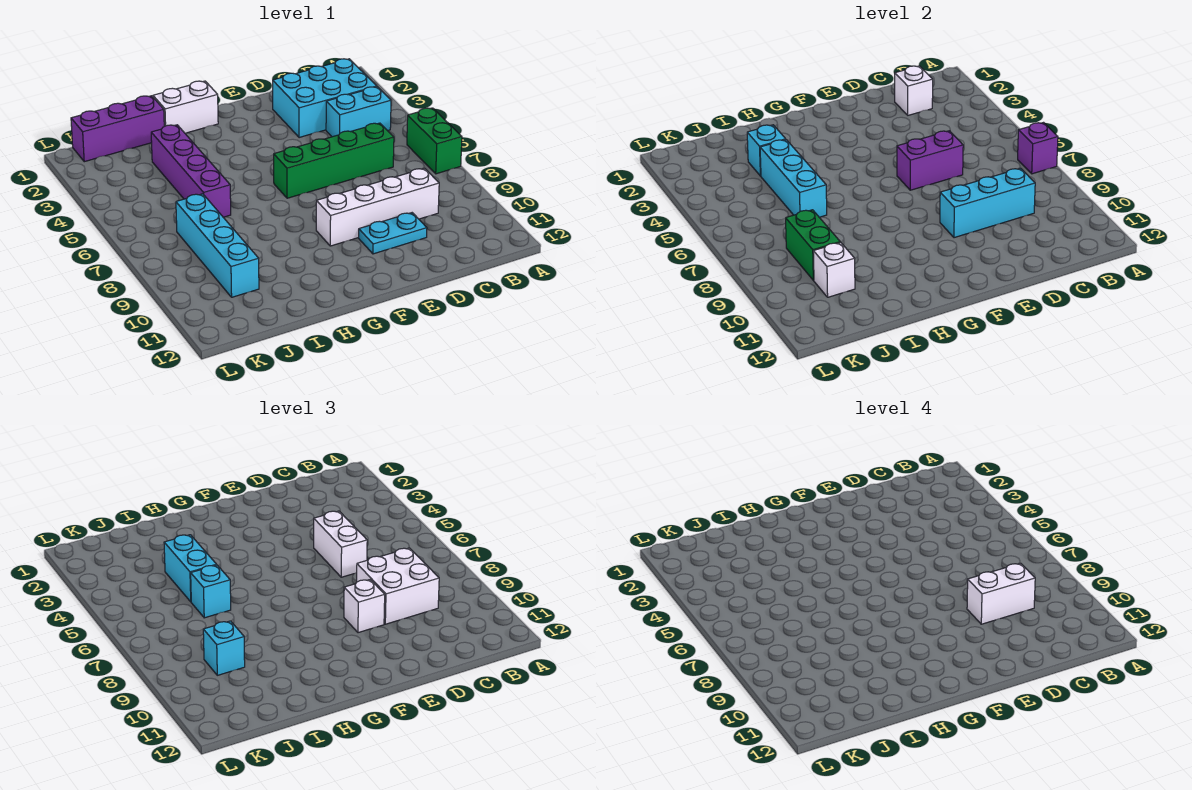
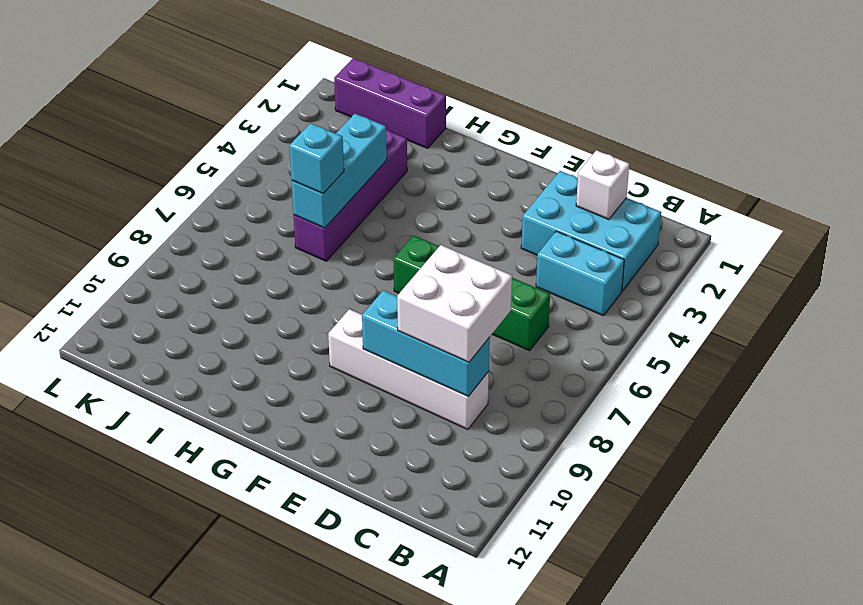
none -> green brick A6:A7 level 1
none -> cyan plate D10:E10 level 1
none -> white brick G1:H1 level 1

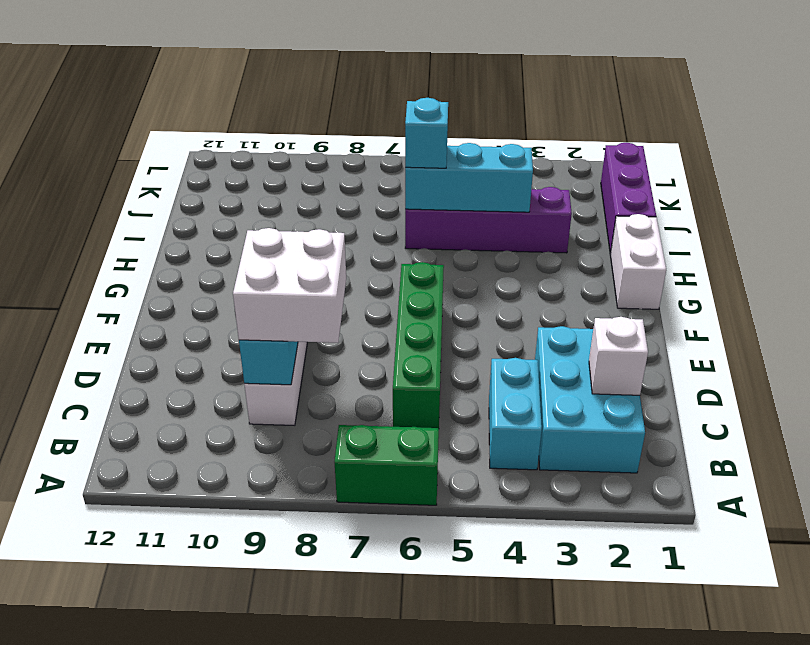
none -> cyan plate D10:E10 level 1
none -> cyan brick J7:J10 level 1
none -> purple brick A7 level 2

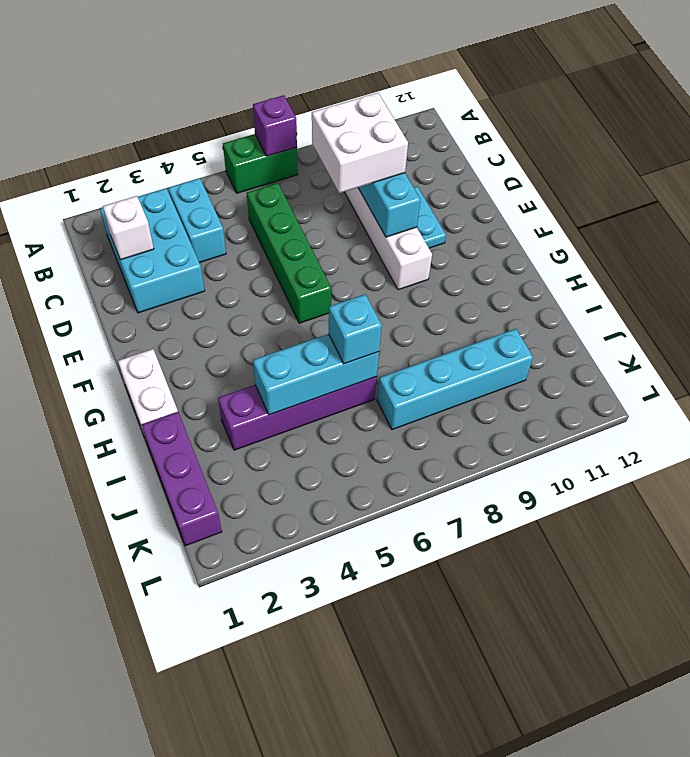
none -> purple brick D6:E6 level 2
none -> cyan brick I3 level 2
none -> green brick J8:J9 level 2

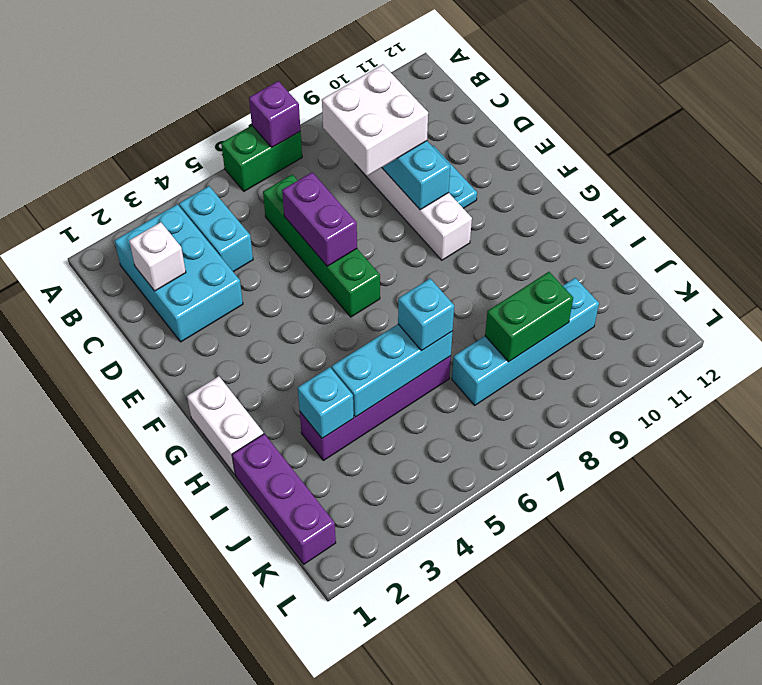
none -> white brick J10 level 2
none -> white brick D5:D6 level 3
none -> white brick E9 level 3

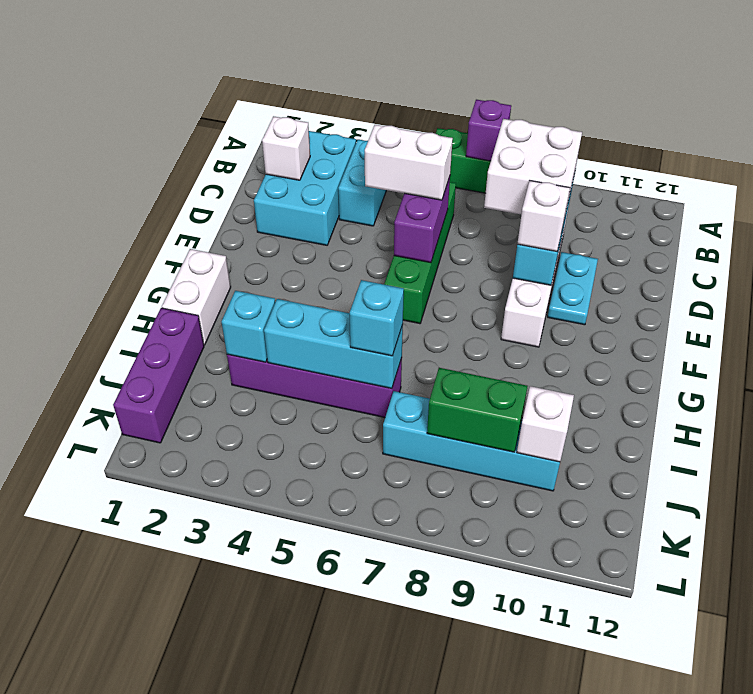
none -> cyan brick I4:I5 level 3
none -> cyan brick J9 level 3
none -> white brick C9:D9 level 4

